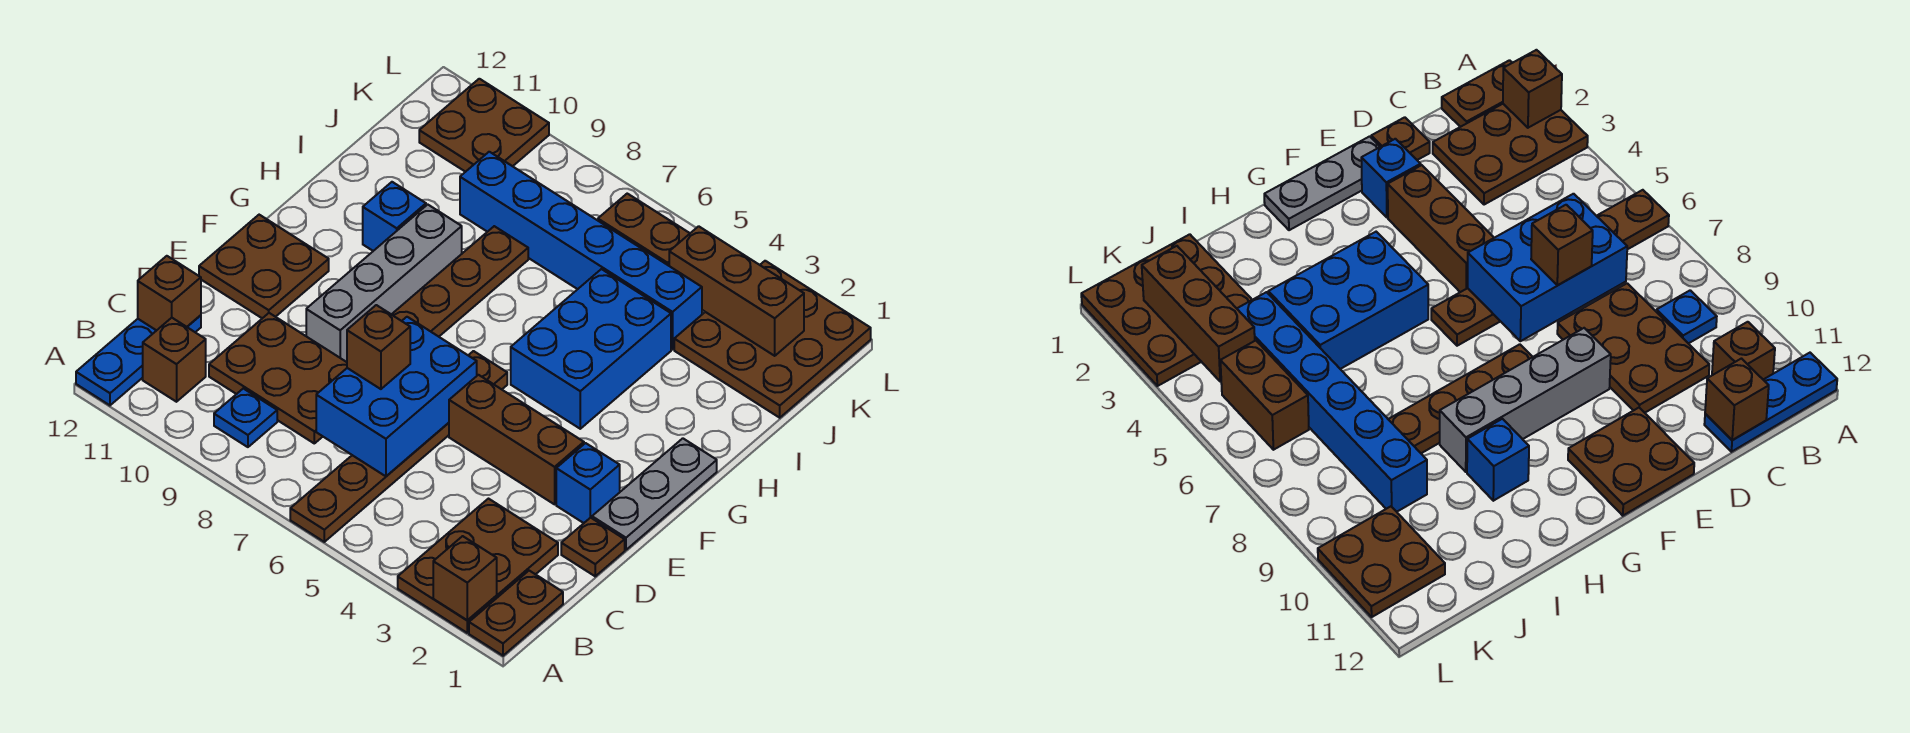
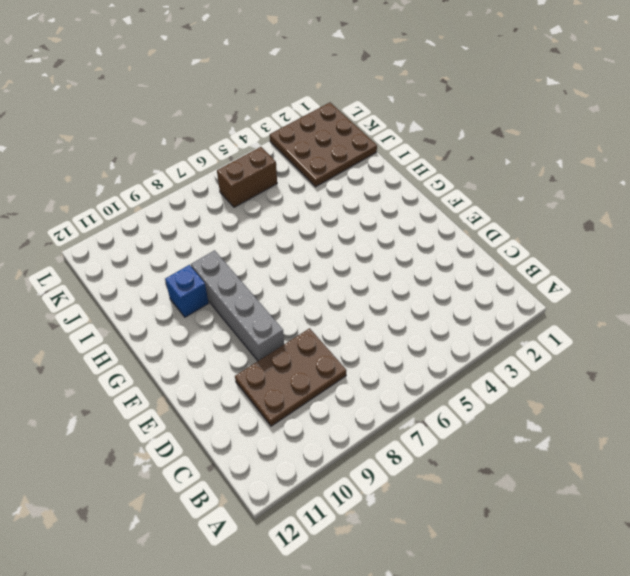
none -> brown plate A1:B1 level 1
none -> brown plate A2:C3 level 1
none -> brown plate A6:F6 level 1

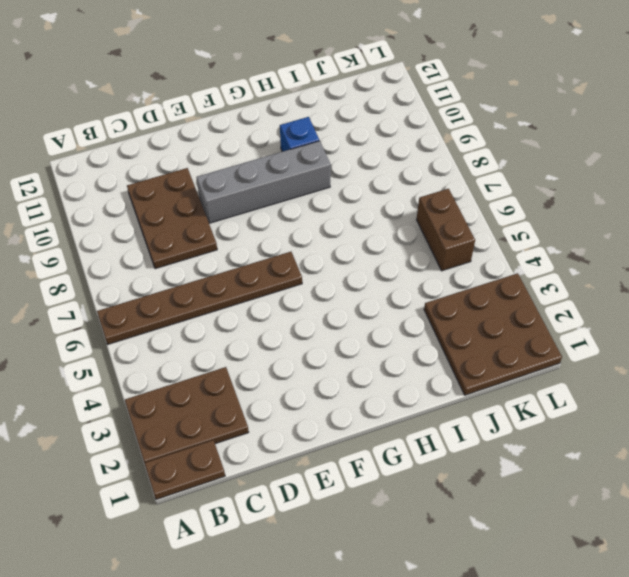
none -> blue plate A12:C12 level 1
none -> blue plate B9 level 1
none -> brown brick B11 level 1

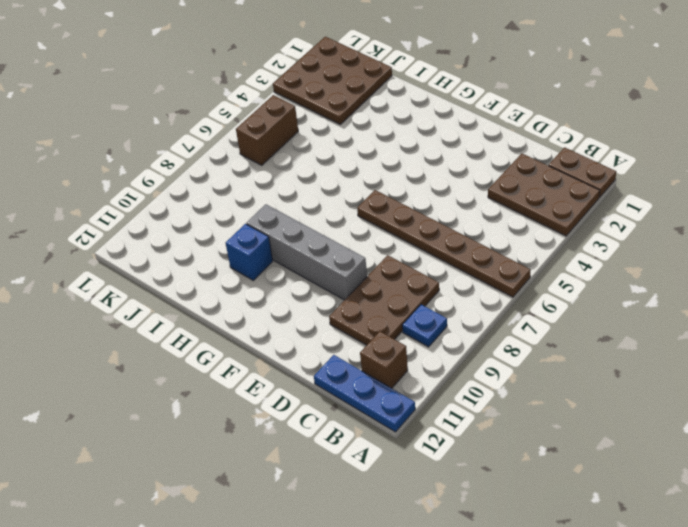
none -> brown plate D1 level 1
none -> grey plate E1:G1 level 1
none -> blue brick E2 level 1

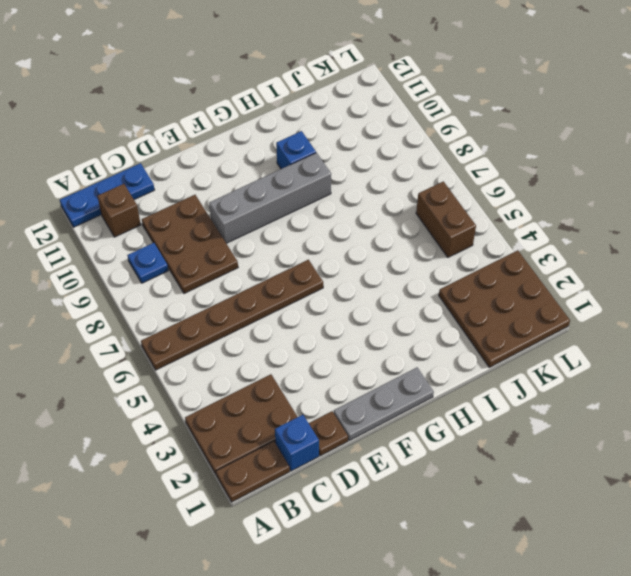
blue brick C1 level 1 -> blue brick E2 level 1
none -> brown brick E3:E5 level 1
none -> brown plate E11:F12 level 1
none -> brown plate F8:I8 level 1

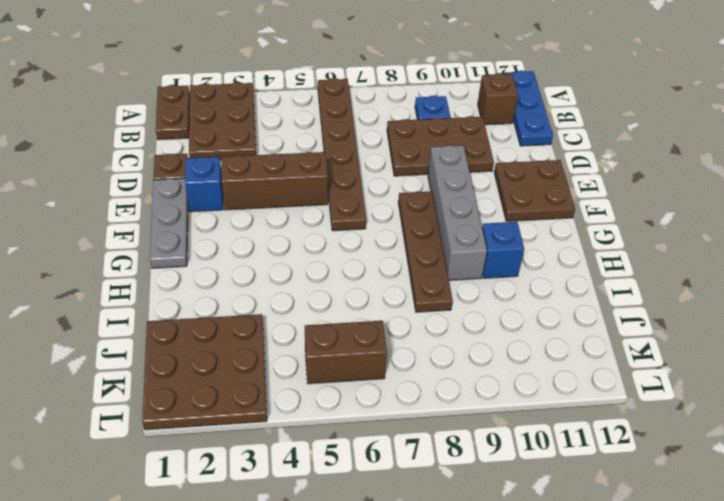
none -> blue brick G4:I5 level 1
none -> blue brick J4:J9 level 1
none -> brown plate K10:L11 level 1

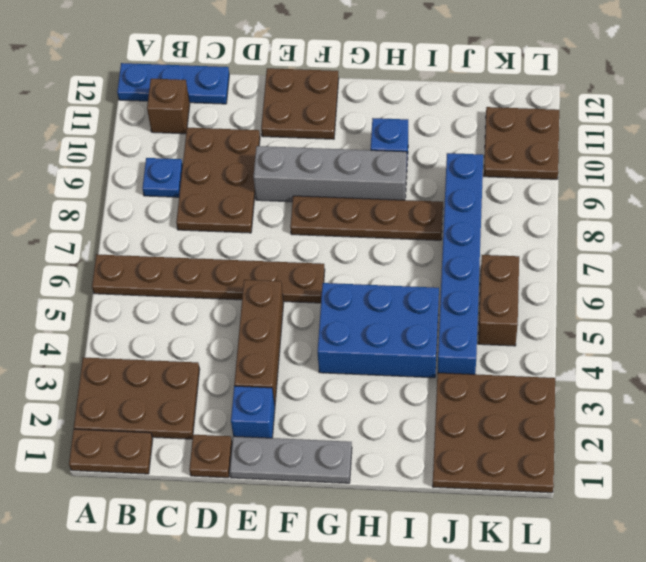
none -> brown brick A2 level 2
none -> blue brick C6:E7 level 2
none -> brown brick C12 level 2

